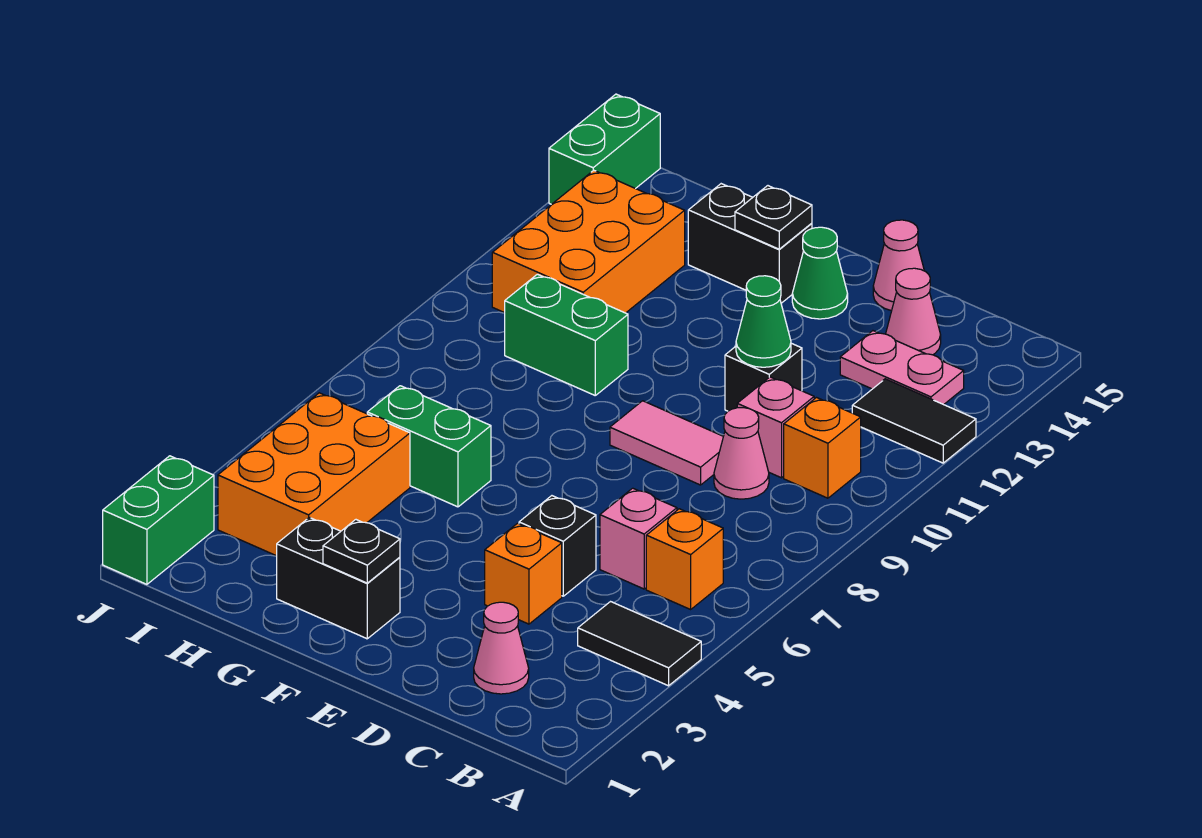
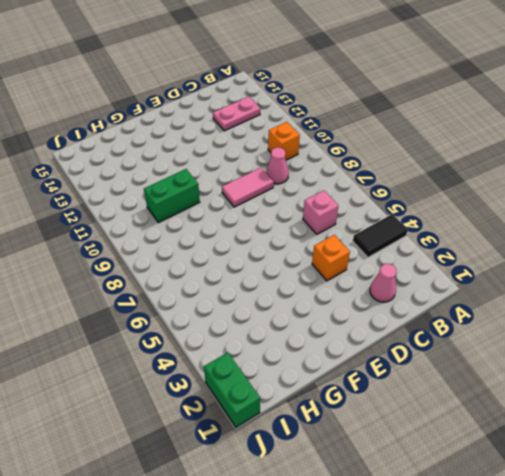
none -> black tile A12:B12 level 1
none -> orange brick B6 level 1
none -> pink brick C10 level 1

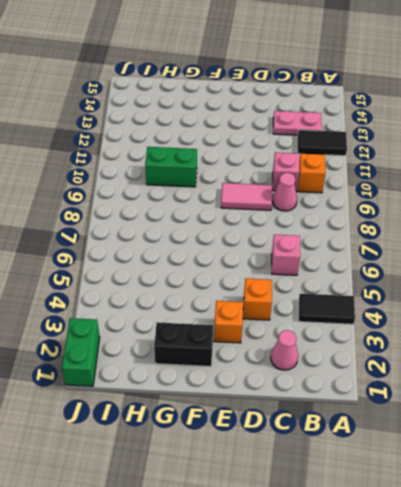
orange brick E3 level 1 -> orange brick B6 level 1
none -> pink cone C14 level 1
none -> black brick D5 level 1
none -> black brick D11 level 1

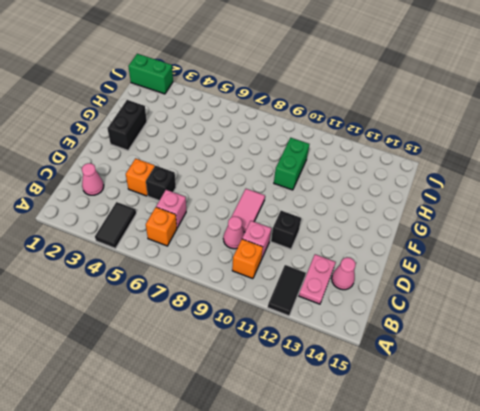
none -> pink cone D15 level 1
none -> green cone E14 level 1
none -> black brick F14:G14 level 1

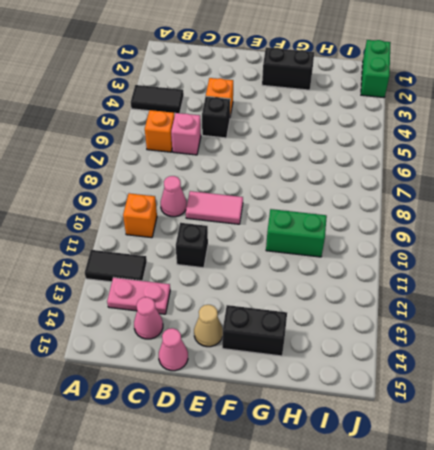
tan cone E14 level 1 -> green cone E14 level 1
none -> pink cone C2 level 1
none -> pink brick C10 level 1
none -> green brick G6:H6 level 1

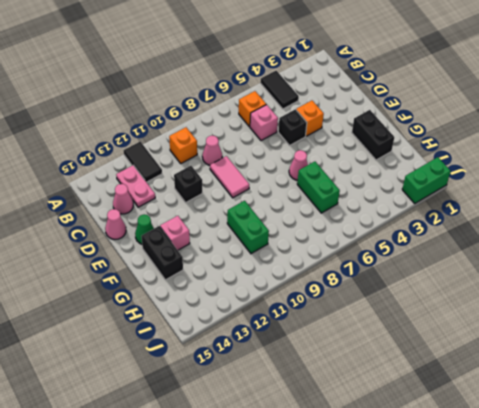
pink cone F6 level 1 -> pink cone C2 level 1
pink brick F13 level 1 -> pink brick C10 level 1
none -> orange brick H3:I5 level 1
none -> orange brick H11:I13 level 1
none -> green brick J14:J15 level 1

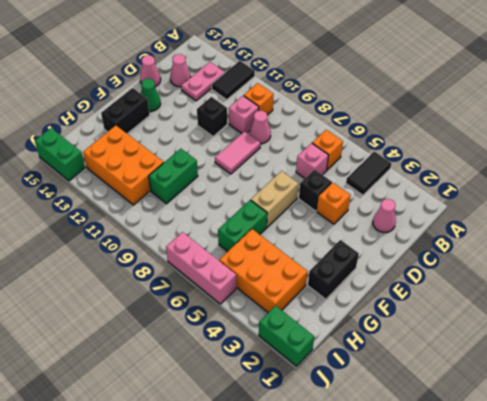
tan brick E6:F6 level 1 -> none
pink brick J5:J7 level 1 -> none
none -> green cone D11 level 2
none -> black plate F2 level 2
none -> black plate F14 level 2

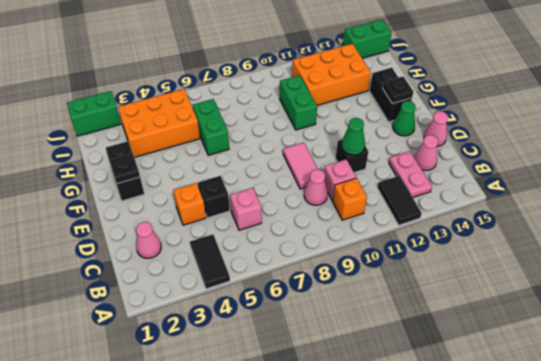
none -> orange brick B6 level 1

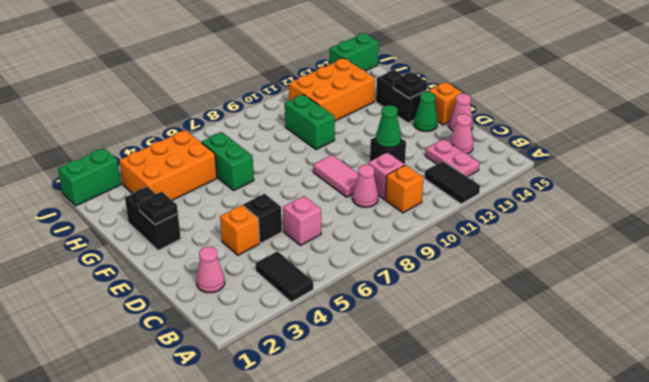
orange brick E15 level 1 -> orange brick B6 level 1

